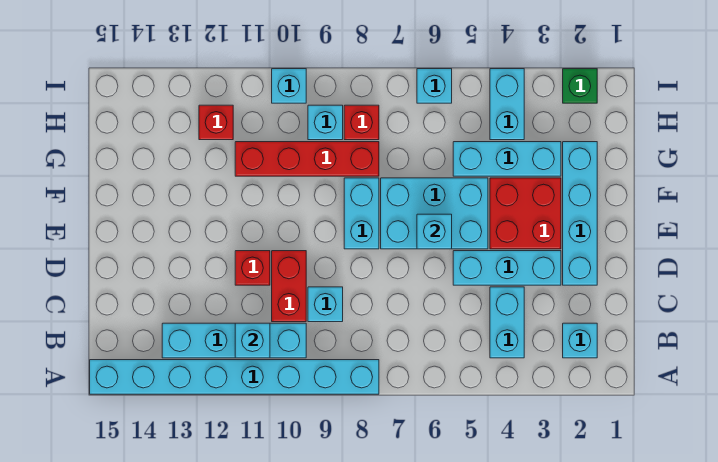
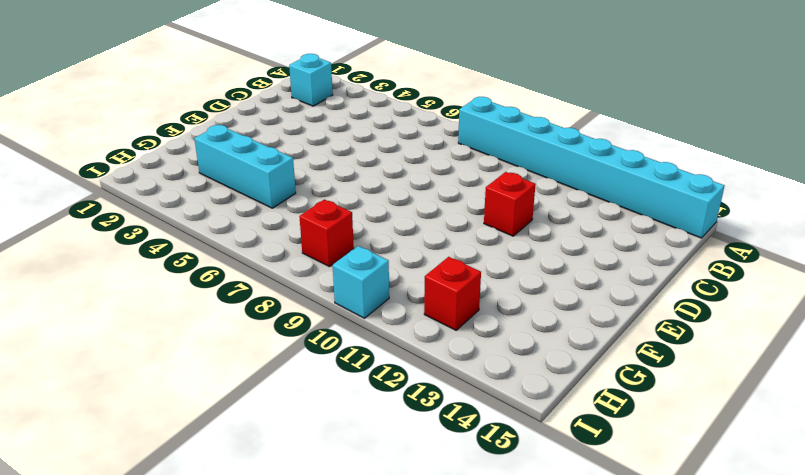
none -> cyan brick B4:C4 level 1
none -> cyan brick B10:B13 level 1
none -> cyan brick C9 level 1

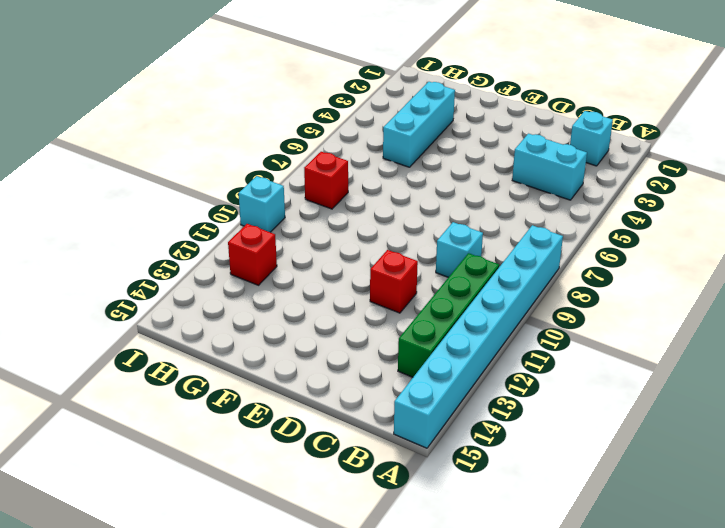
green brick B10:B13 level 1 -> cyan brick B10:B13 level 1
none -> red brick C10:D10 level 1
none -> cyan brick D2:G2 level 1
none -> cyan brick D3:D5 level 1

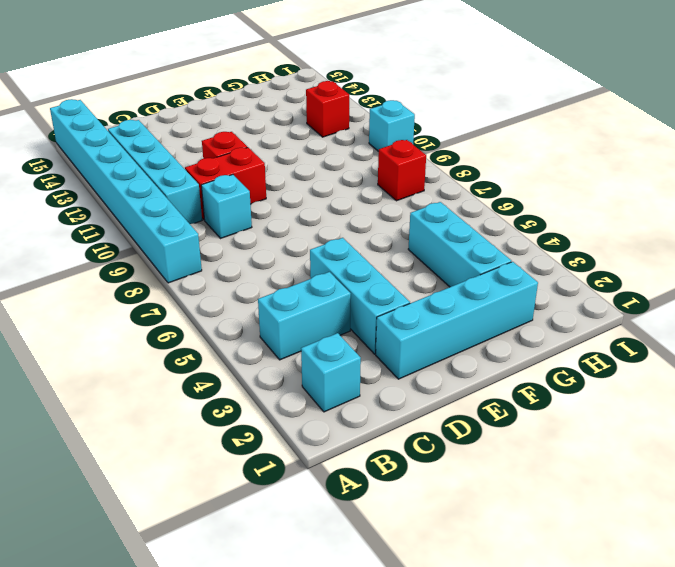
none -> red brick E3:F4 level 1
none -> cyan brick E5:F7 level 1
none -> cyan brick E8:F8 level 1

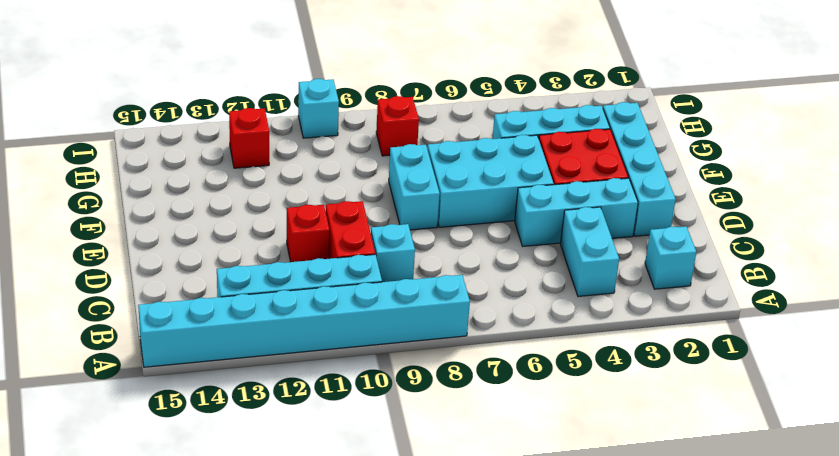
none -> red brick G8:G11 level 1
none -> cyan brick H4:I4 level 1
none -> cyan brick H9 level 1

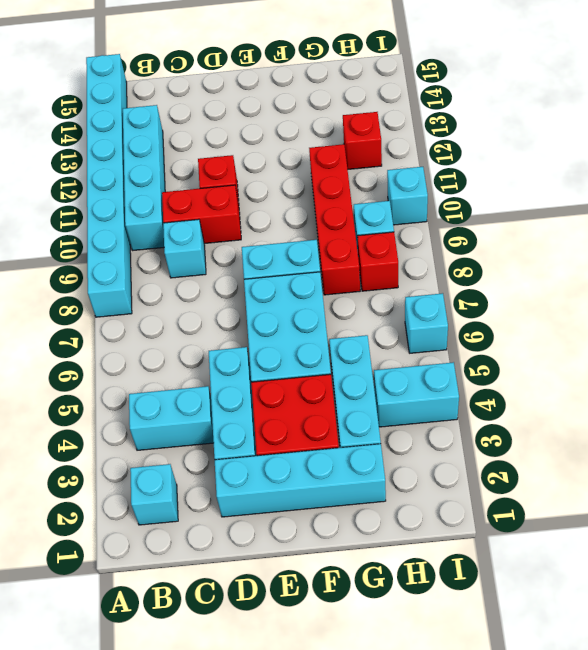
none -> green brick I2 level 1
none -> cyan brick B11 level 2
none -> cyan brick E6 level 2

